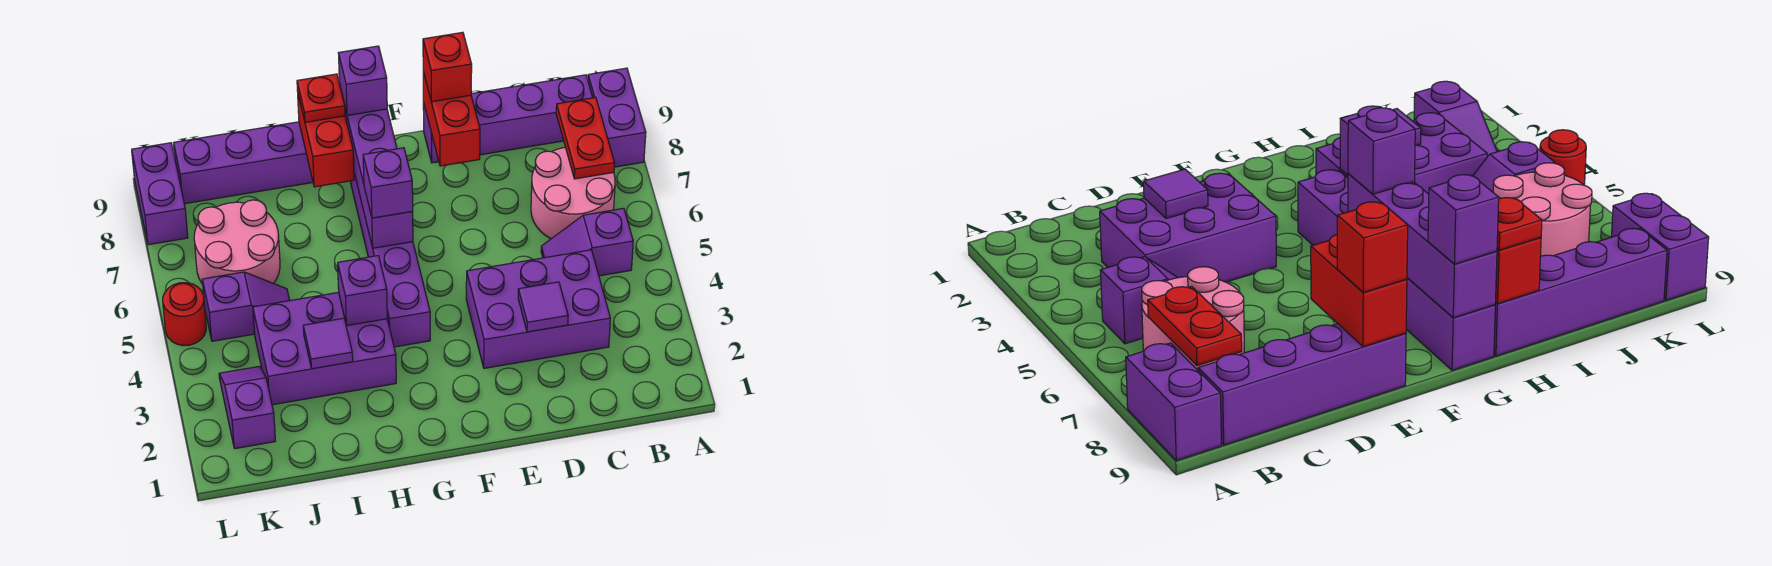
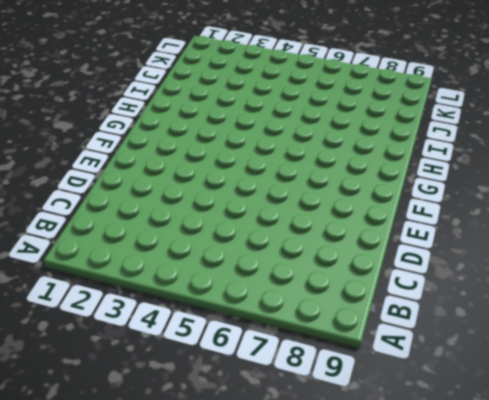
none -> purple brick A8:A9 level 1
none -> purple slope B5:C5 level 1 top B
none -> pink round brick B6:C7 level 1

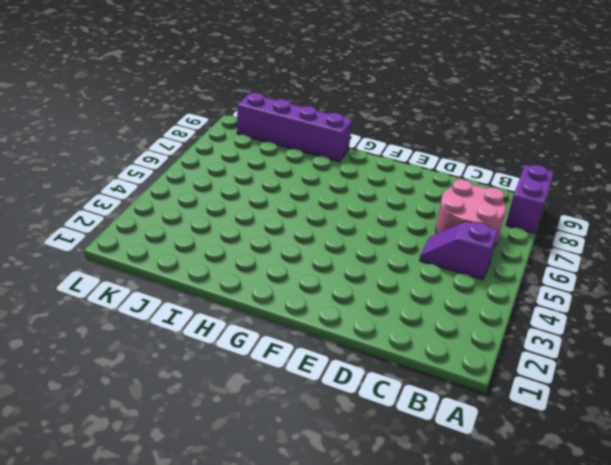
none -> purple brick B9:E9 level 1
none -> purple brick C3:E4 level 1
none -> purple brick G4:G9 level 1

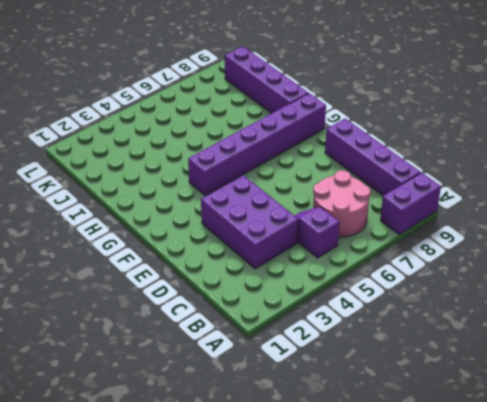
none -> purple brick H3:J4 level 1
none -> purple slope J5:K5 level 1 top K
none -> pink round brick J6:K7 level 1

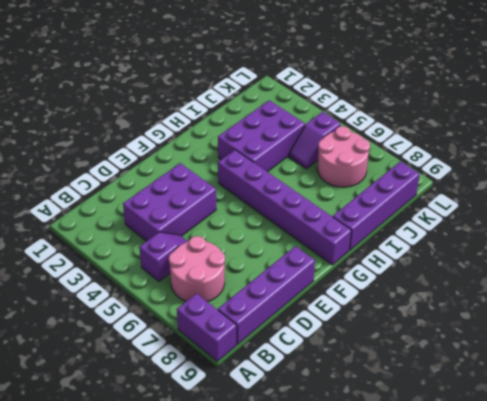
none -> purple slope K2:K3 level 1 top 2
none -> red round brick L5 level 1
none -> purple brick L8:L9 level 1

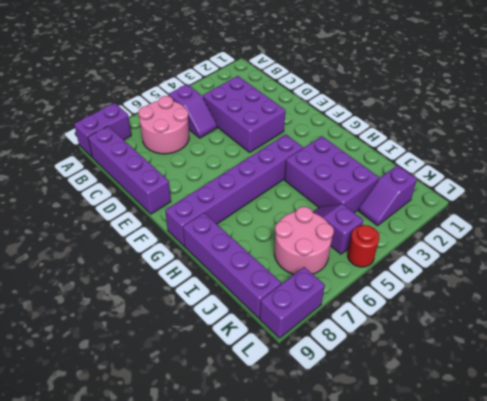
none -> red plate B7:B8 level 2
none -> purple tile D3 level 2
none -> red brick E8:E9 level 2

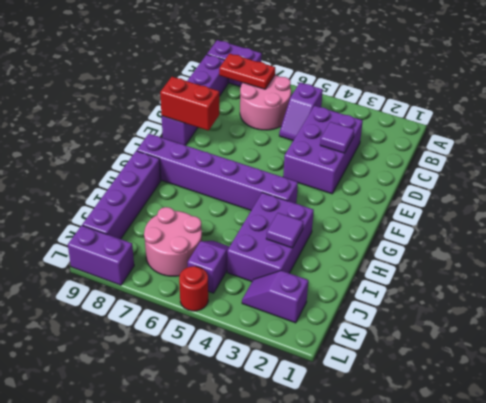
none -> purple brick G6:G9 level 2
none -> purple brick H4 level 2
none -> red brick H8:H9 level 2

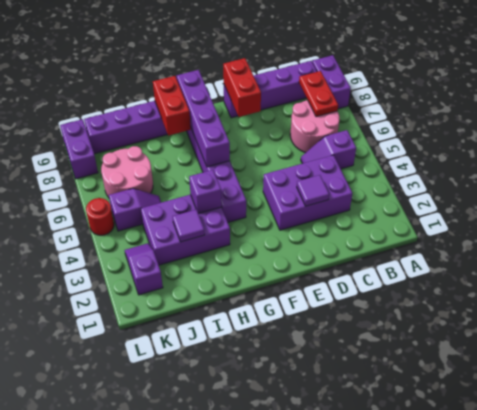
none -> red brick E9 level 3
none -> purple brick G6 level 3
none -> purple brick G9 level 3

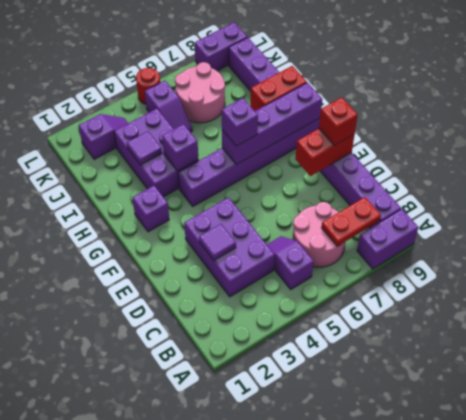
purple brick G2 level 1 -> purple brick G9 level 3
none -> red plate H9 level 3

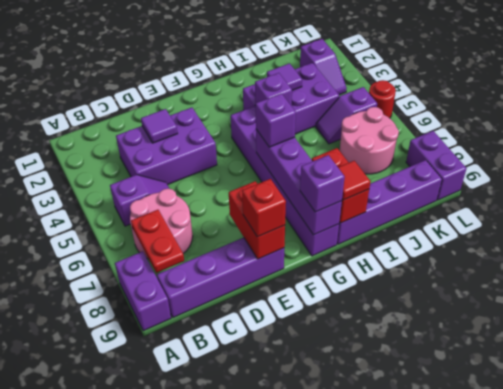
red tile H9 level 3 -> red plate H9 level 3

